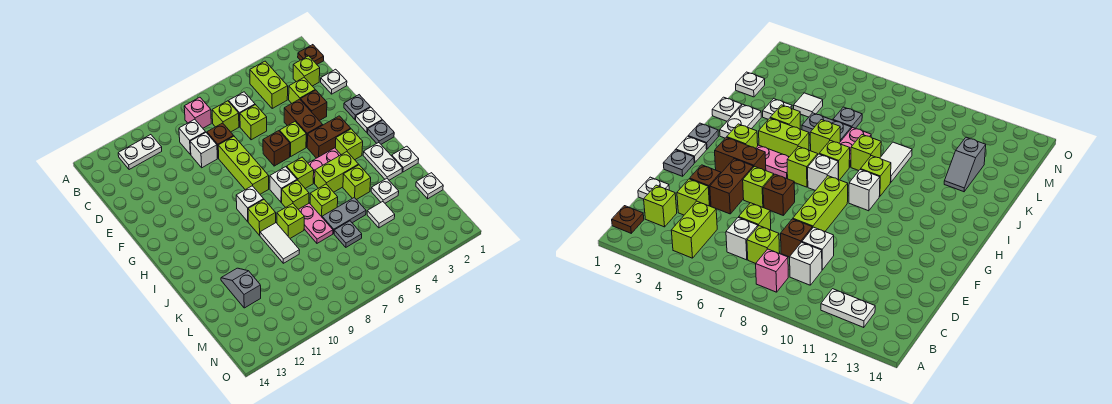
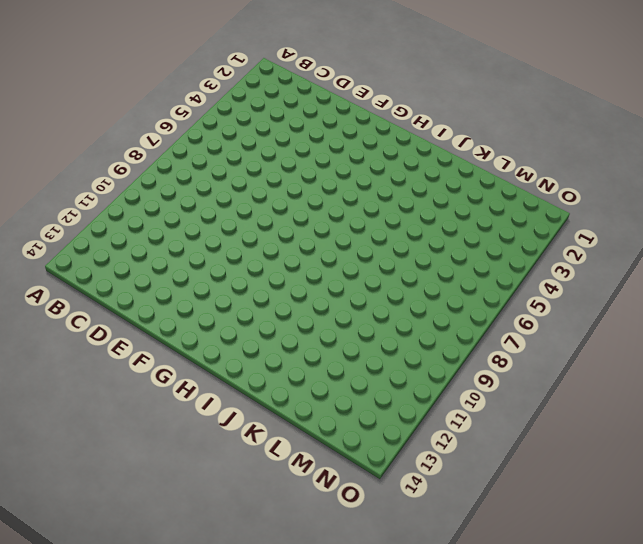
none -> brown plate B1 level 1
none -> lime brick B4:C4 level 1
none -> pink brick B8 level 1
none -> white plate B11:B12 level 1

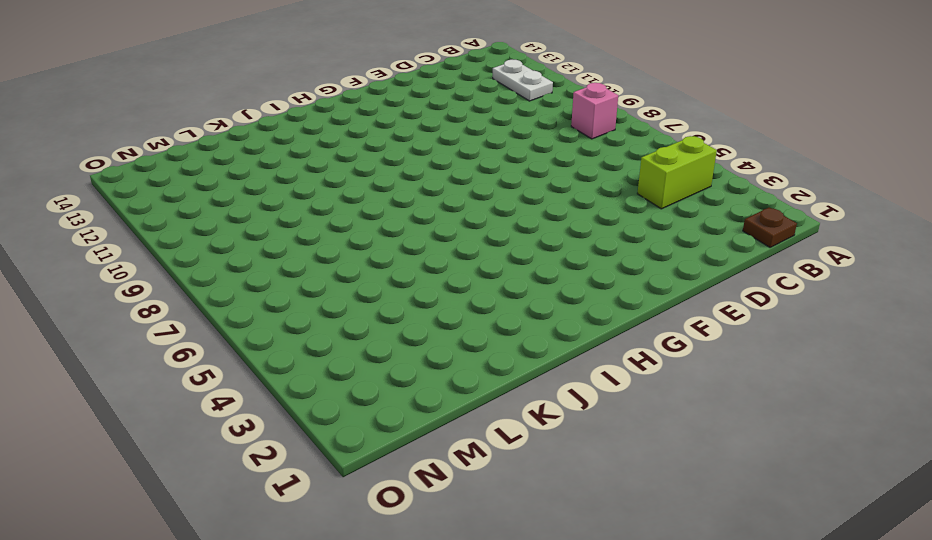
none -> lime brick C2 level 1
none -> white brick C6 level 1
none -> lime brick C7 level 1
none -> white brick C9 level 1

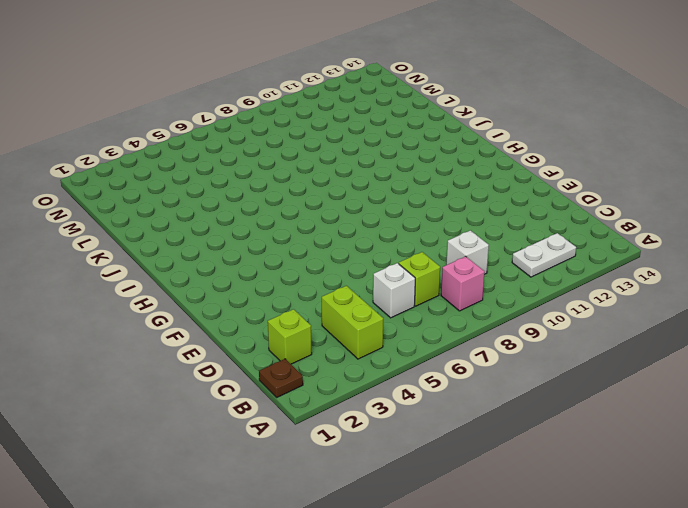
none -> white plate D1 level 1
none -> lime brick D3 level 1
none -> lime brick D6 level 1
none -> brown brick D8 level 1

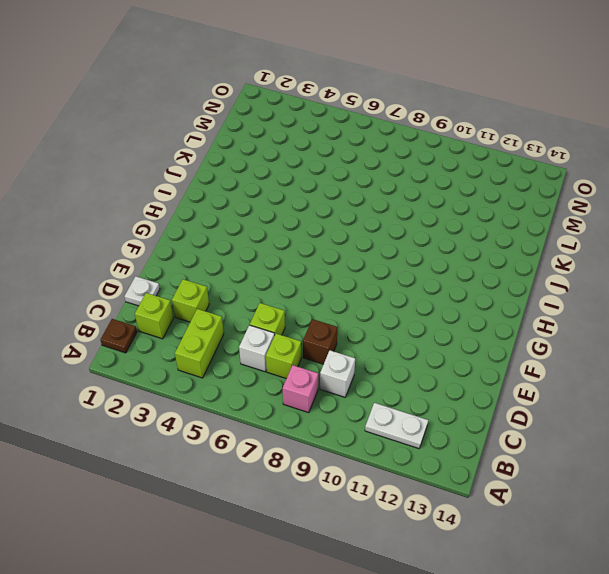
none -> white brick D9 level 1
none -> brown brick E3 level 1
none -> brown brick E4:F4 level 1
none -> lime brick E8:G8 level 1

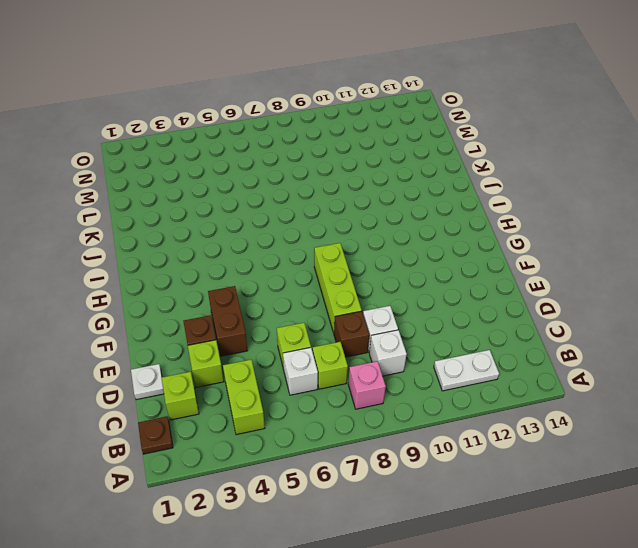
none -> grey plate F1 level 1
none -> lime brick F5 level 1
none -> brown brick F6 level 1
none -> white plate G1 level 1

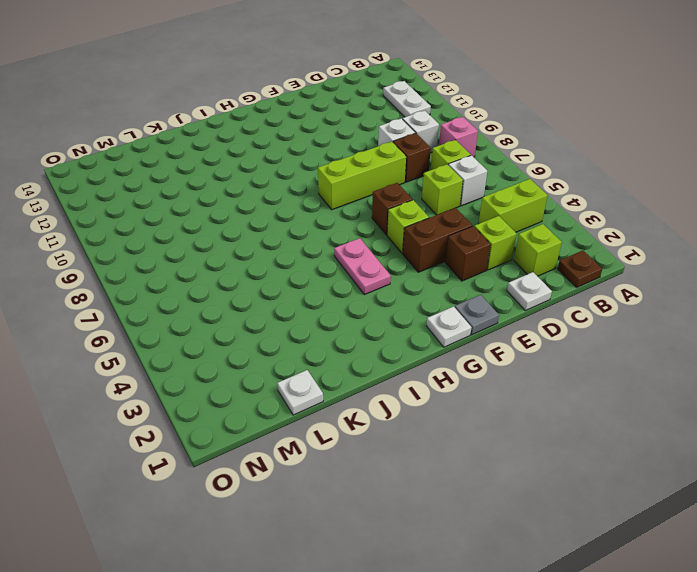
none -> brown brick G3:G4 level 1
none -> grey plate H1 level 1
none -> lime brick H3 level 1
none -> lime brick H6 level 1

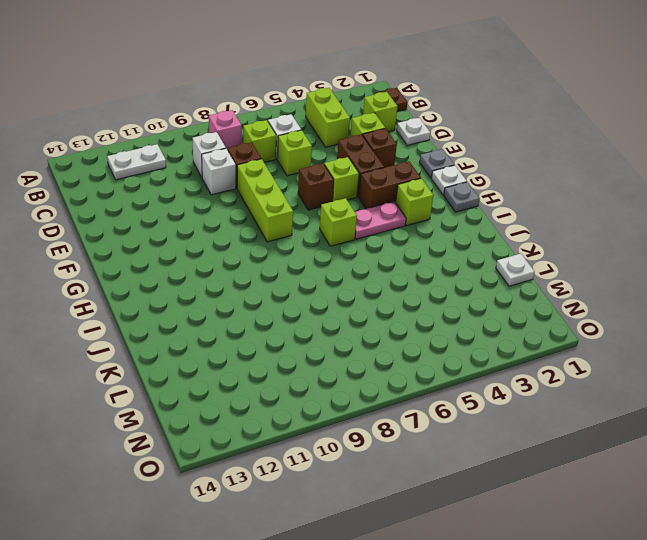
none -> white brick H7 level 1
none -> white brick H9 level 1
none -> white plate I2:J2 level 1
none -> lime brick I4:I5 level 1

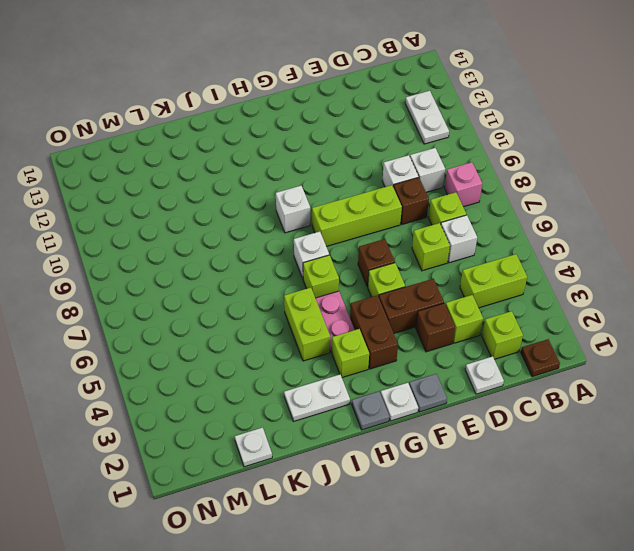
none -> lime brick I7 level 1
none -> lime brick I9 level 1
none -> white plate J1 level 1
none -> lime brick J4 level 1

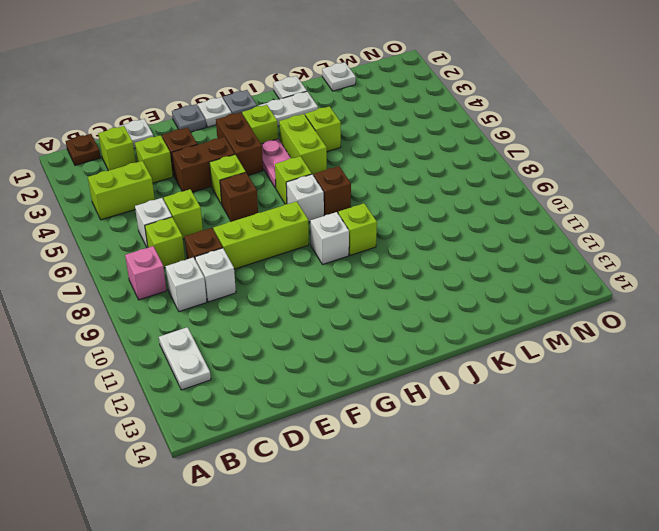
brown brick I7 level 1 -> lime brick I7 level 1
none -> lime brick J6 level 1
none -> pink plate J7:K7 level 1
none -> lime brick J8 level 1
none -> white tile J9:K9 level 1

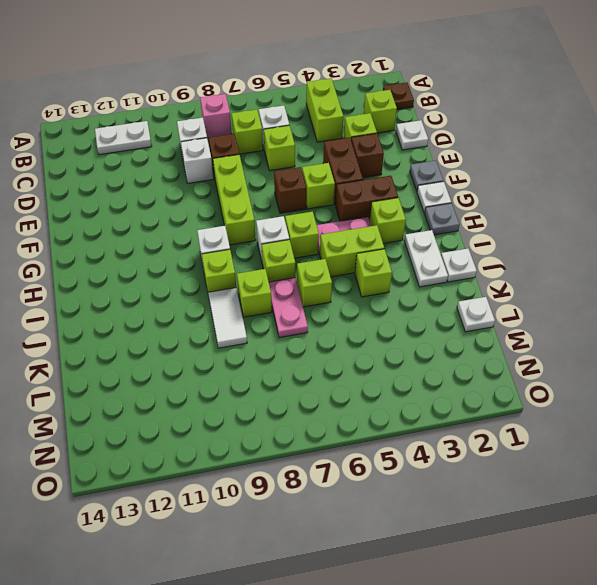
none -> white plate K3 level 1
none -> grey plate K5:K6 level 1
none -> grey slope K12:L12 level 1 top L
none -> white tile L4 level 1

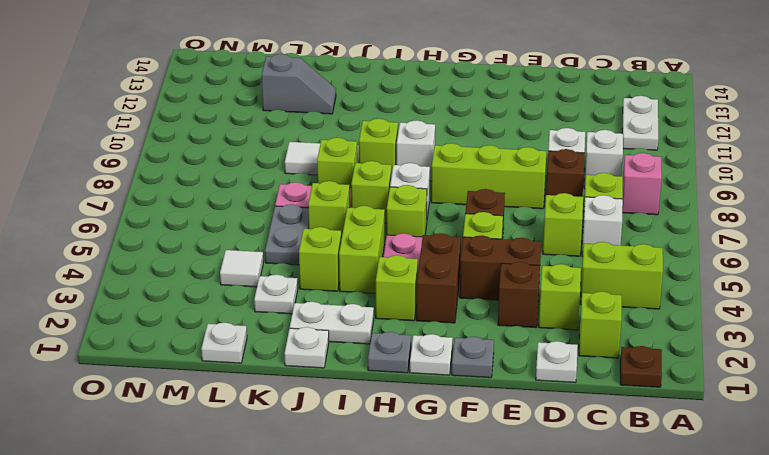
none -> grey plate L6 level 1

